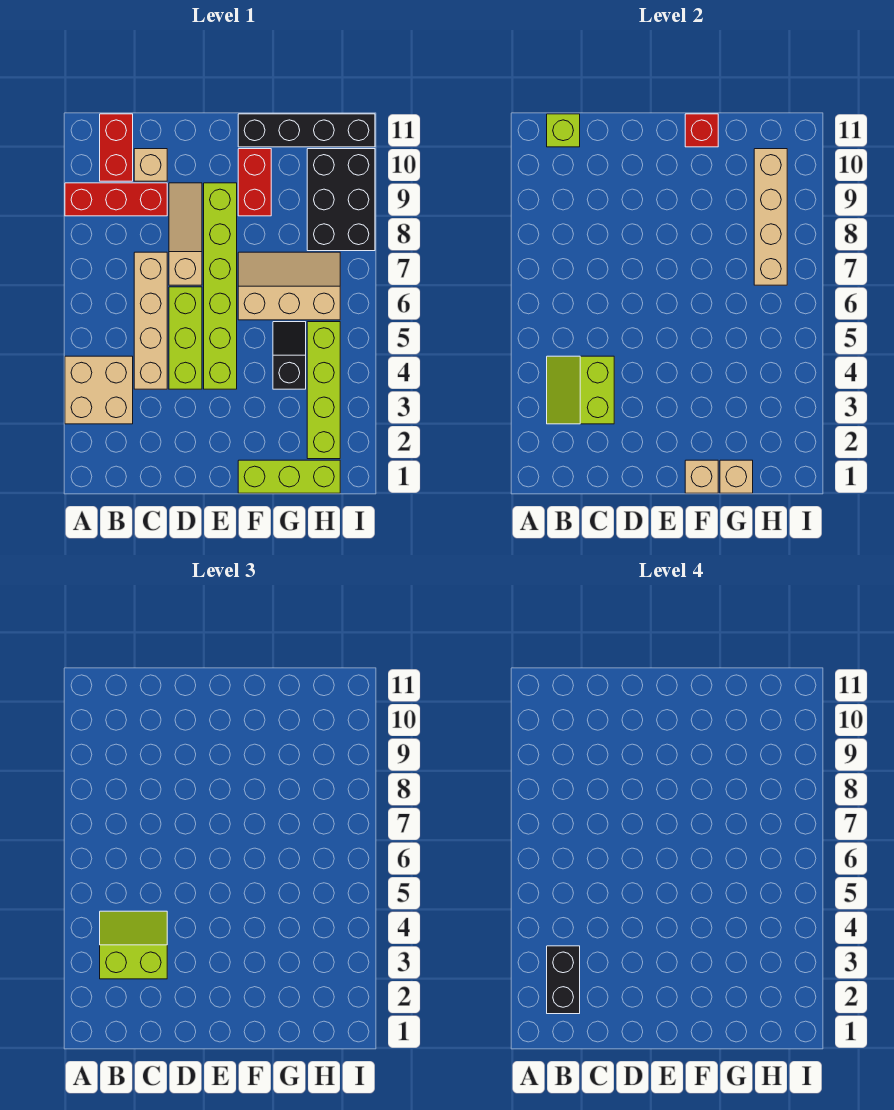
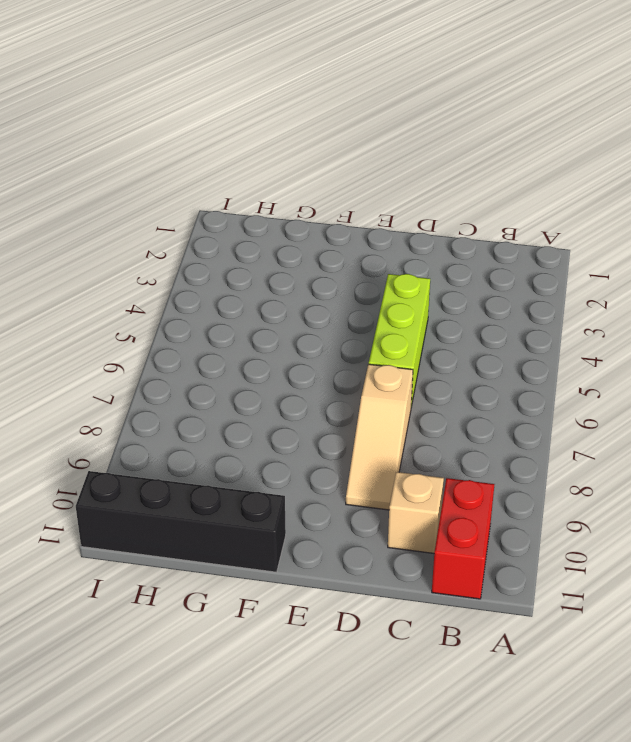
none -> tan brick A3:B4 level 1
none -> red brick A9:C9 level 1
none -> tan brick C4:C7 level 1

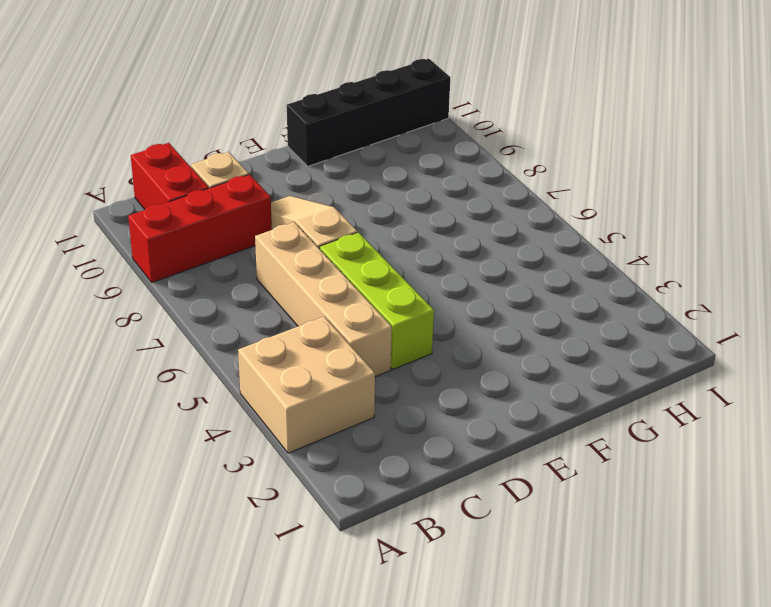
none -> lime brick E4:E9 level 1
none -> lime brick F1:H1 level 1
none -> tan slope F6:H7 level 1 top 6

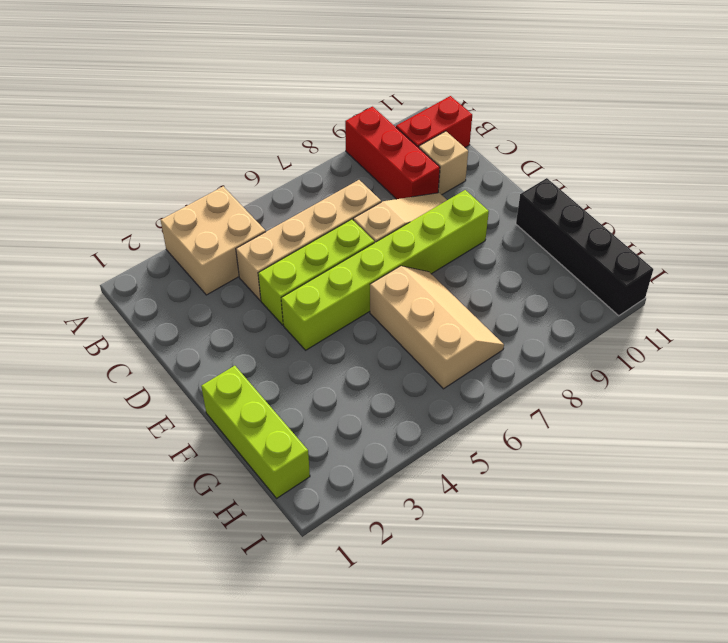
none -> red brick F9:F10 level 1
none -> black slope G4:G5 level 1 top 4
none -> lime brick H2:H5 level 1

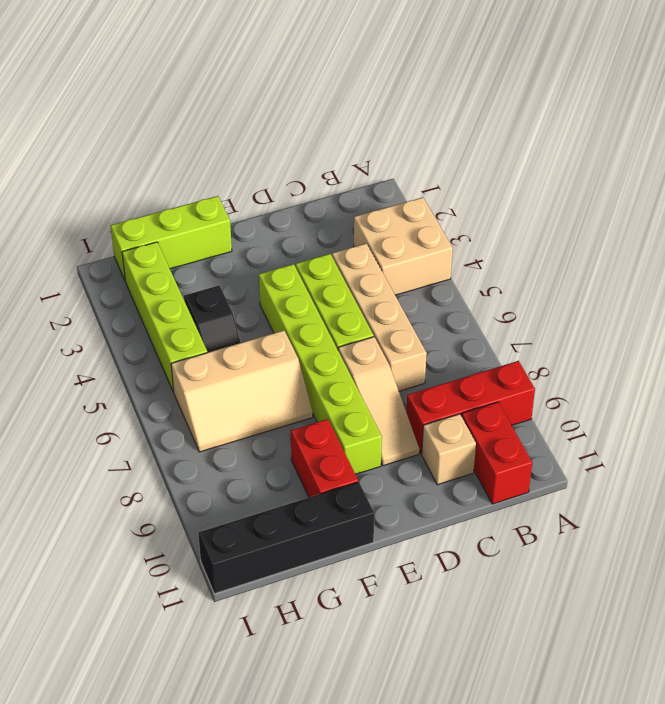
none -> black brick H8:I10 level 1
none -> lime slope B3:C4 level 2 top C
none -> lime brick B11 level 2

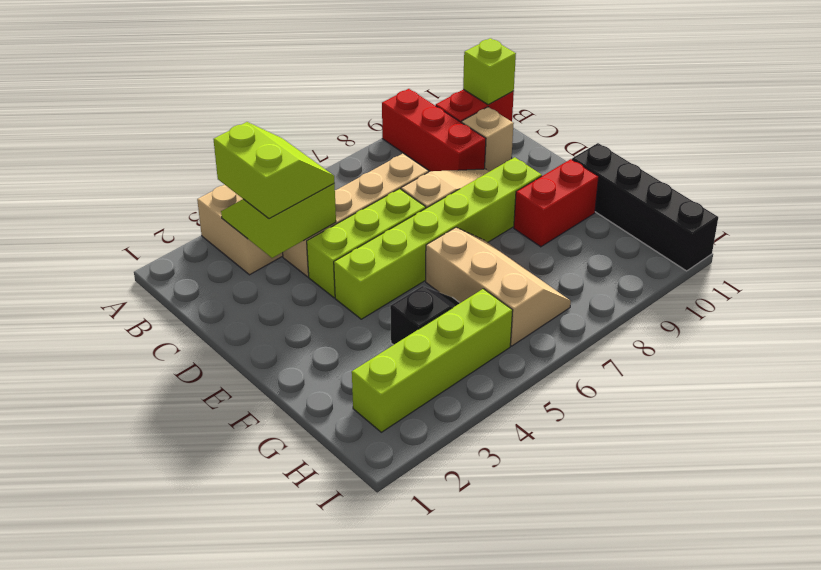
none -> lime brick F1:H1 level 1
none -> black brick H8:I10 level 1
none -> tan brick F1 level 2

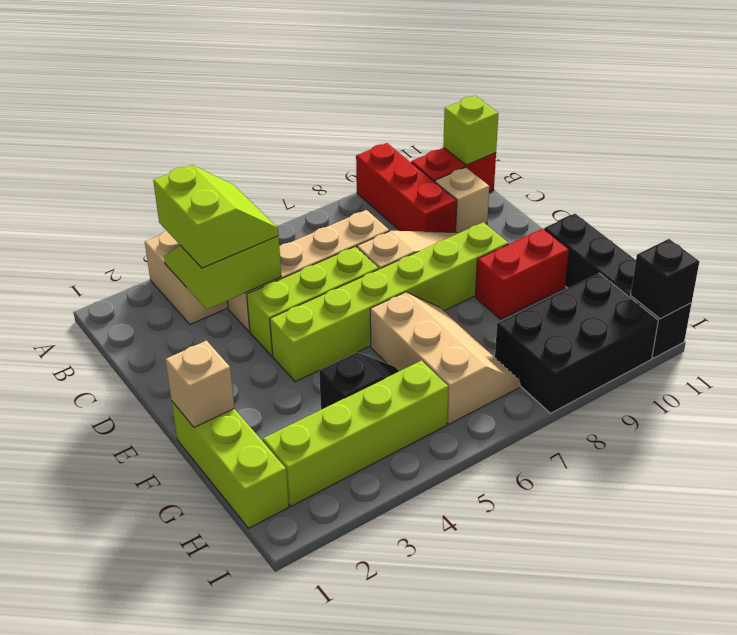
black brick I11 level 2 -> none
none -> red brick F11 level 2
none -> tan brick G1 level 2
none -> tan brick H7:H10 level 2

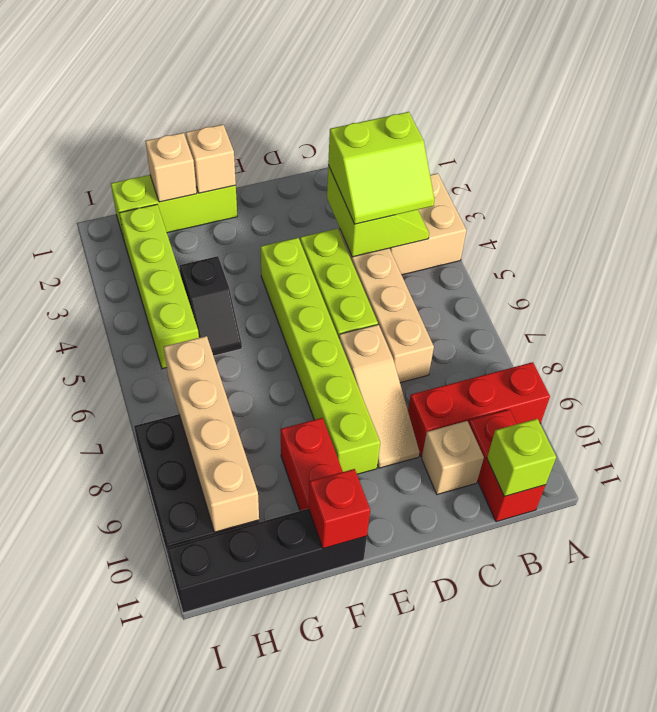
none -> tan slope F6:H7 level 1 top 6
none -> black brick B2:B3 level 4

